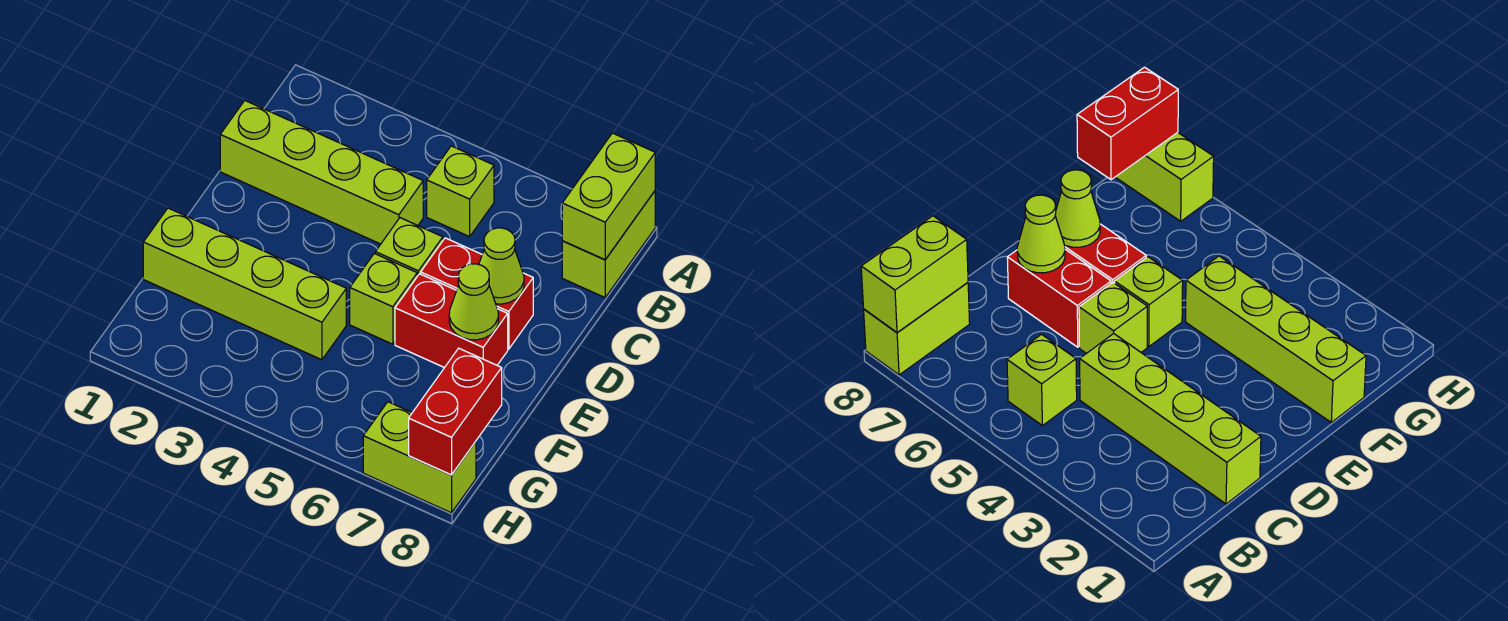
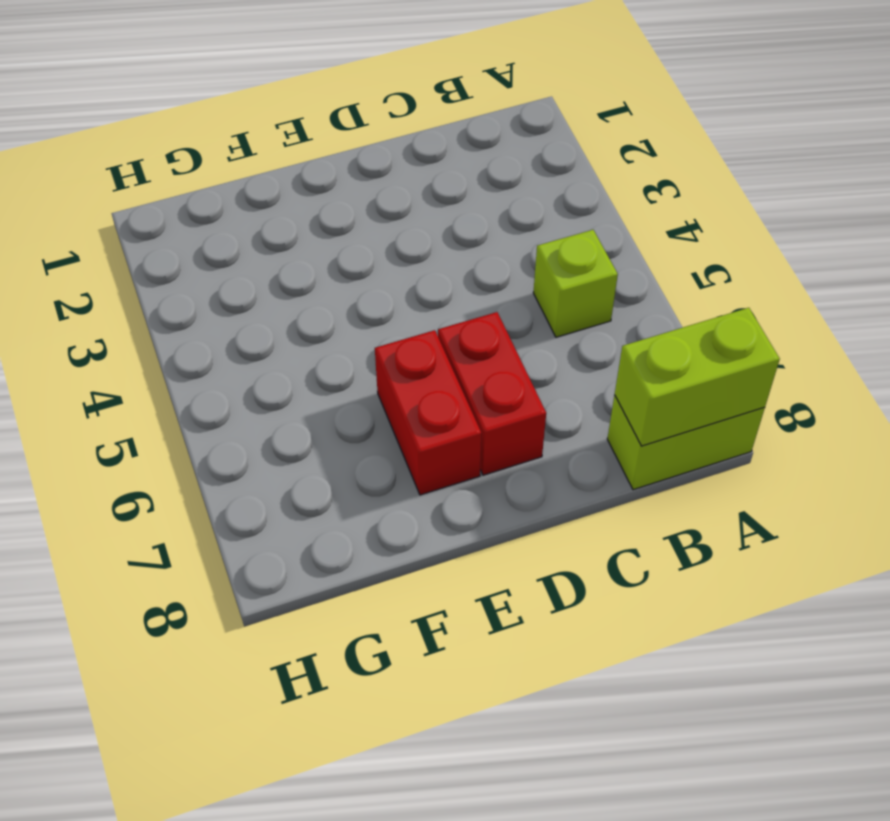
none -> lime brick C1:C4 level 1
none -> lime brick D5 level 1
none -> lime brick E5 level 1

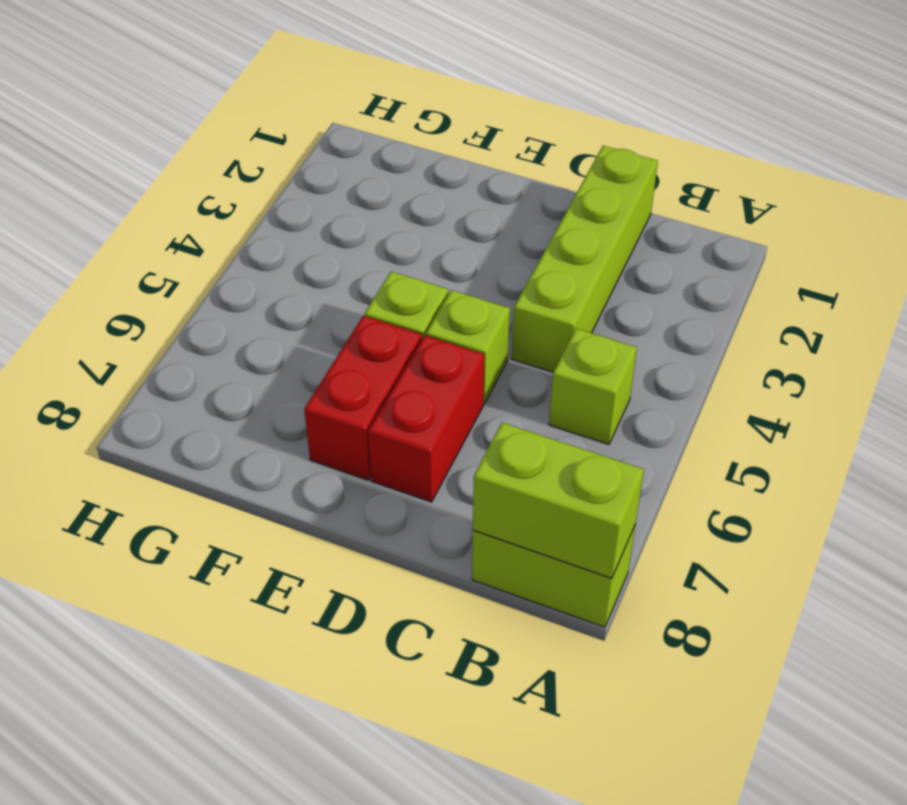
none -> lime brick F1:F4 level 1
none -> lime brick H7:H8 level 1
none -> lime cone D7 level 2

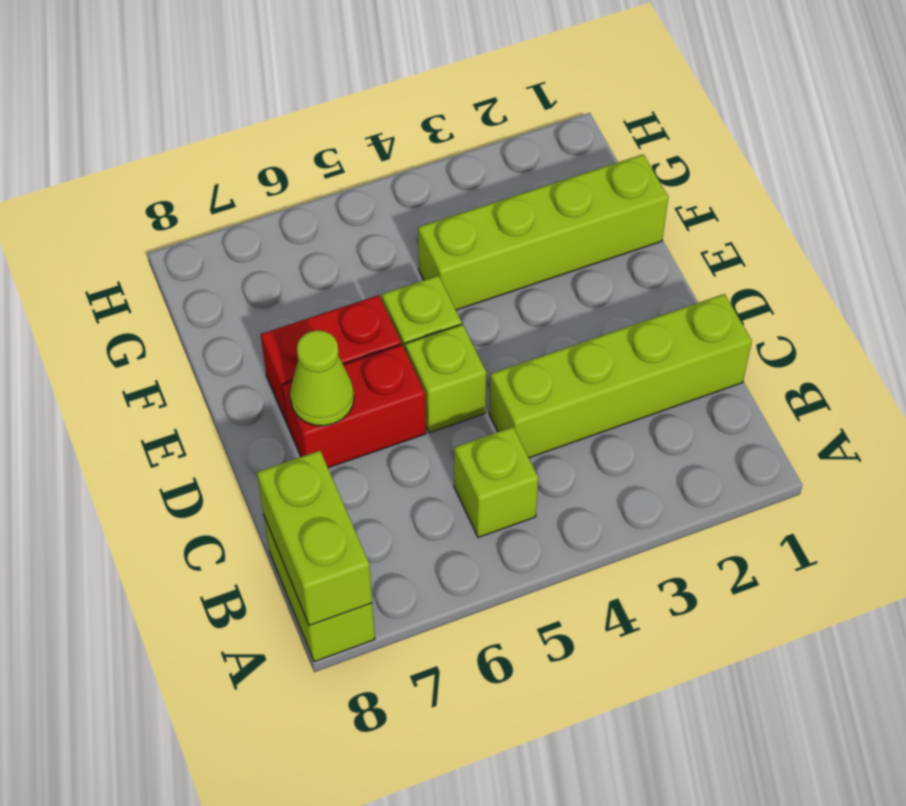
none -> lime brick H7:H8 level 1
none -> lime cone E7 level 2
none -> red brick G8:H8 level 2

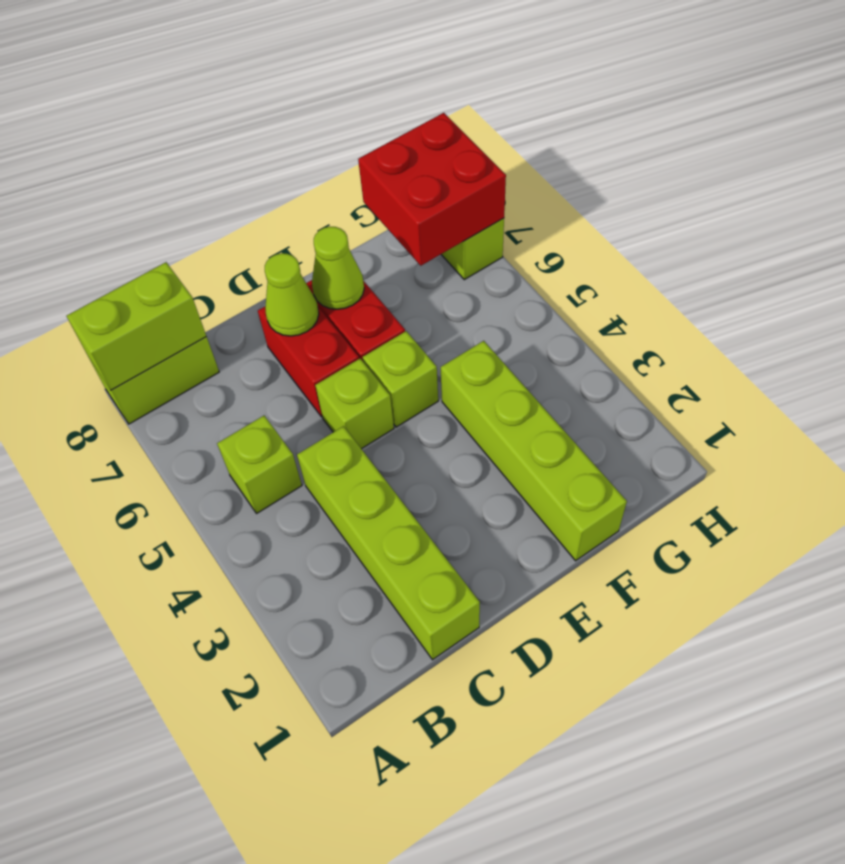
red brick G7:H8 level 2 -> red brick G8:H8 level 2

